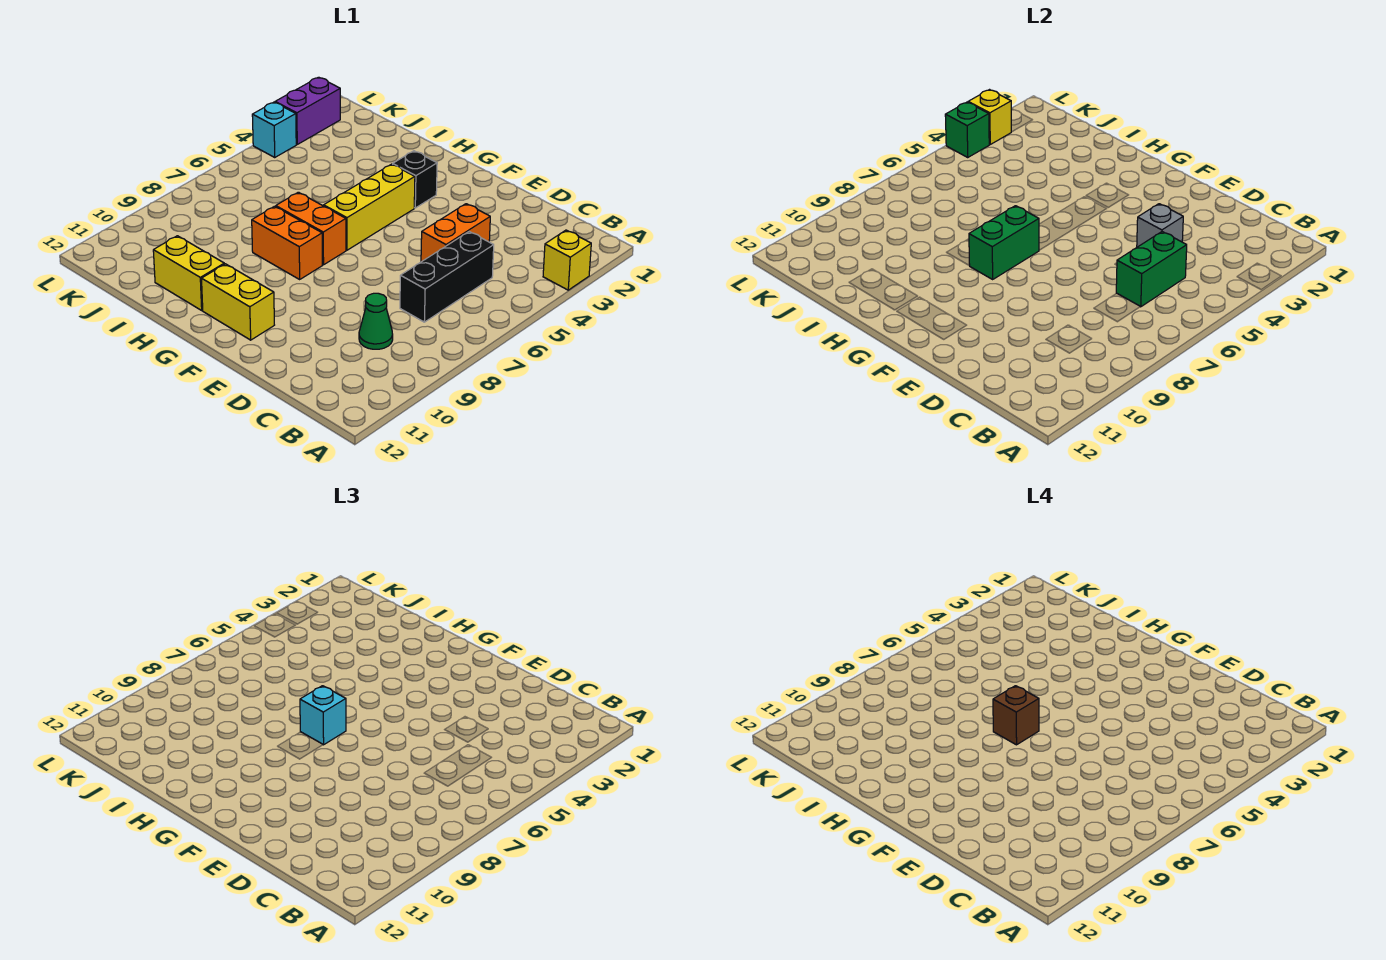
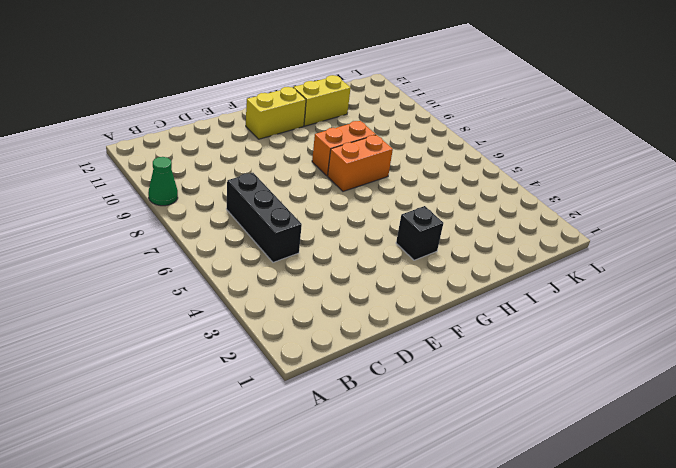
green cone A9 level 1 -> green cone C9 level 1
none -> yellow brick A3 level 1
none -> orange brick D4:D5 level 1
none -> yellow brick G4:G6 level 1

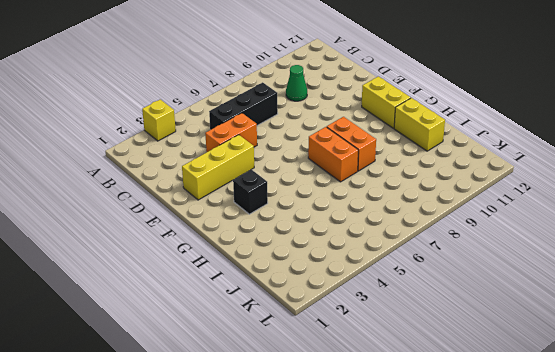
yellow brick E2:E4 level 1 -> yellow brick G4:G6 level 1
none -> purple brick L2:L3 level 1
none -> cyan brick L4 level 1
none -> green brick C5:C6 level 2

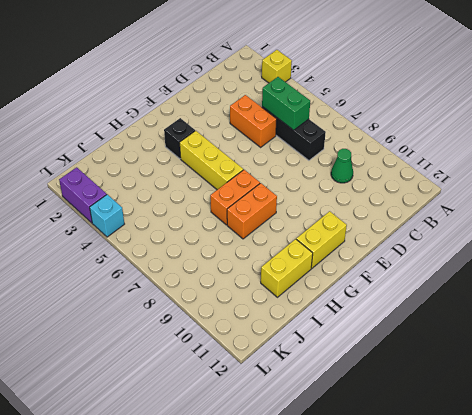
none -> grey brick D4 level 2
none -> green brick G7:G8 level 2
none -> yellow brick L3 level 2

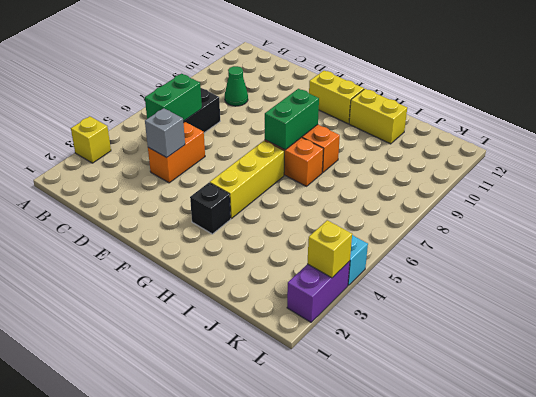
none -> green brick L4 level 2
none -> cyan brick G7 level 3
none -> brown brick G7 level 4

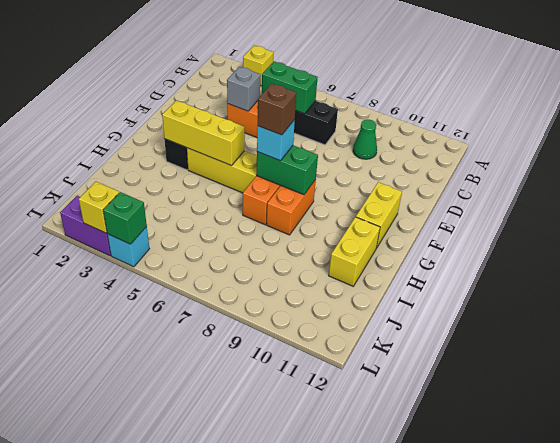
yellow brick G3:G5 level 2 -> none

